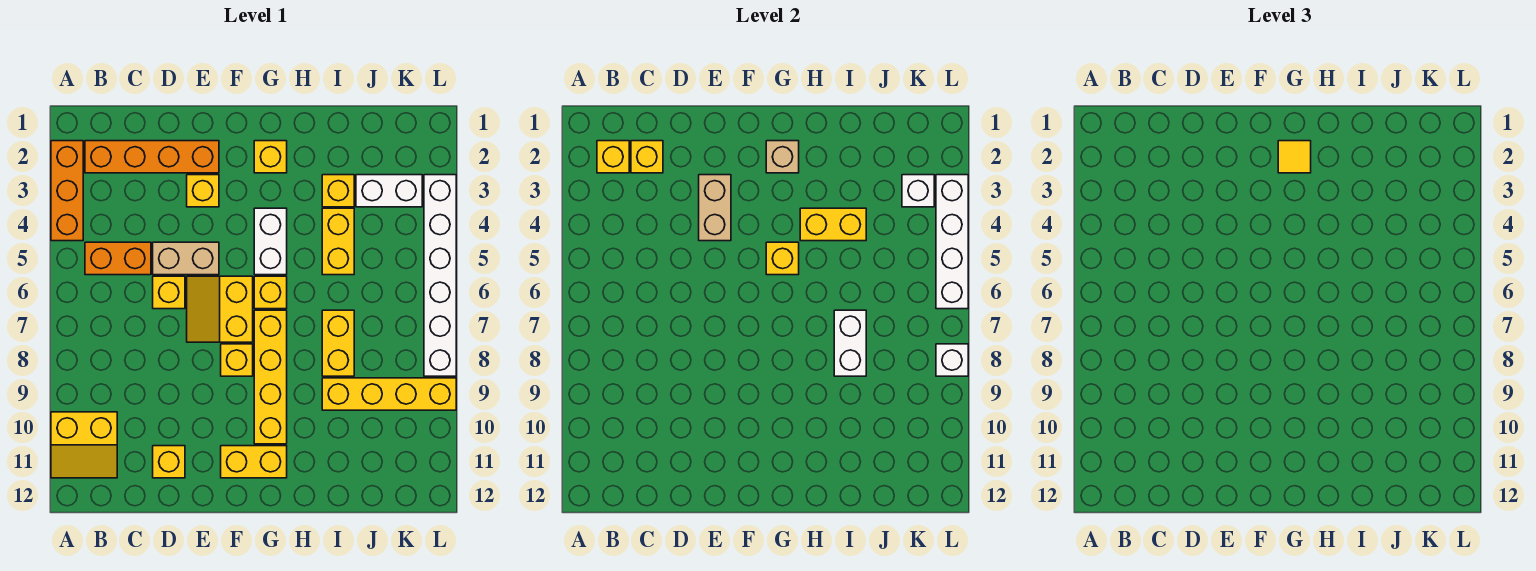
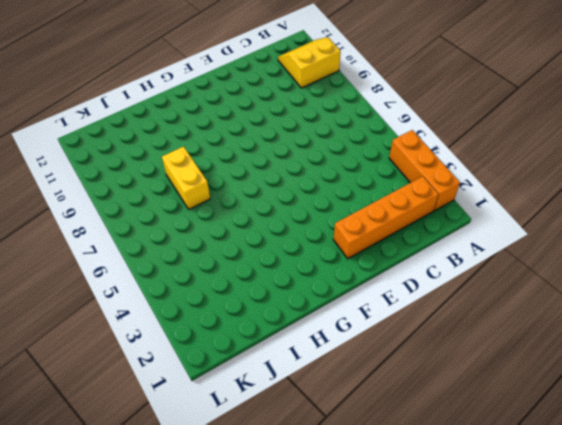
none -> orange brick B5:C5 level 1
none -> tan brick D5:E5 level 1
none -> yellow brick D6 level 1
none -> yellow brick D11 level 1

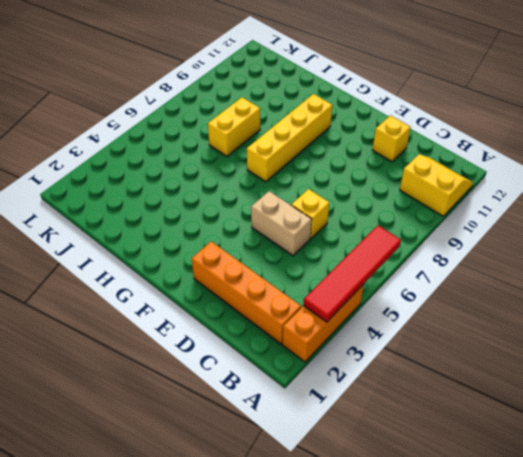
red tile A3:A6 level 2 -> none
none -> orange brick B5:C5 level 1
none -> yellow brick E3 level 1
none -> yellow slope E6:F7 level 1 top F
none -> yellow brick F8 level 1

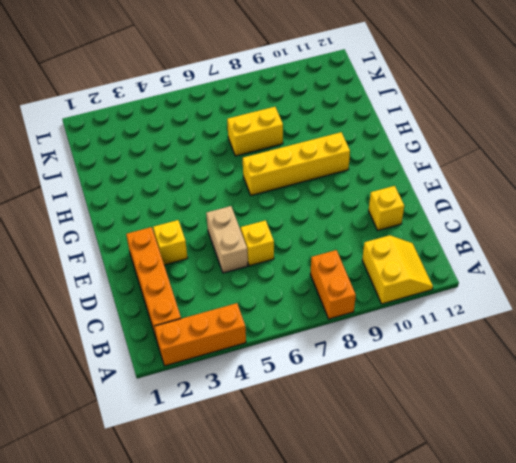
orange brick A8:B8 level 1 -> orange brick B5:C5 level 1
none -> yellow slope E6:F7 level 1 top F
none -> yellow brick F8 level 1
none -> yellow brick F11:G11 level 1
none -> yellow brick G2 level 1

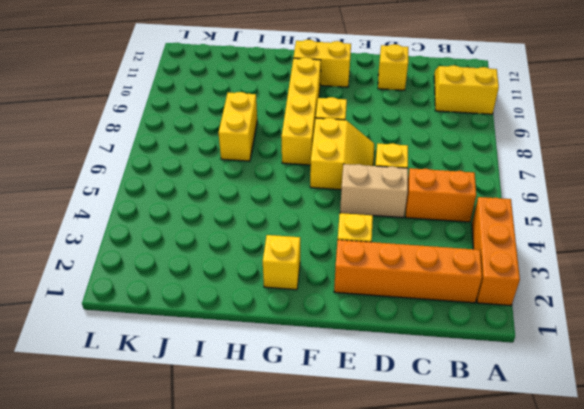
none -> white brick G4:G5 level 1
none -> yellow brick G6 level 1
none -> yellow brick I3 level 1
none -> yellow brick I4:I5 level 1

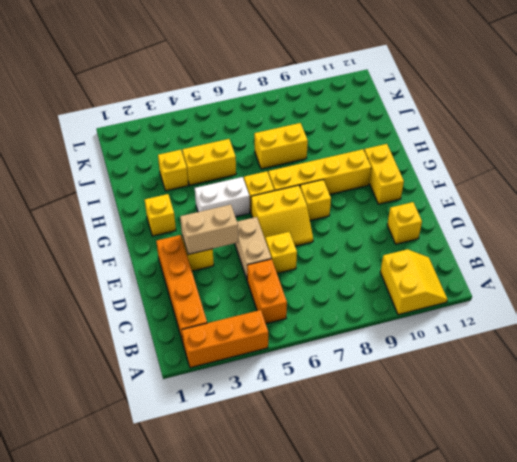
none -> yellow brick I9:L9 level 1
none -> white brick J3:K3 level 1
none -> white brick L3:L8 level 1
none -> yellow brick B2 level 2

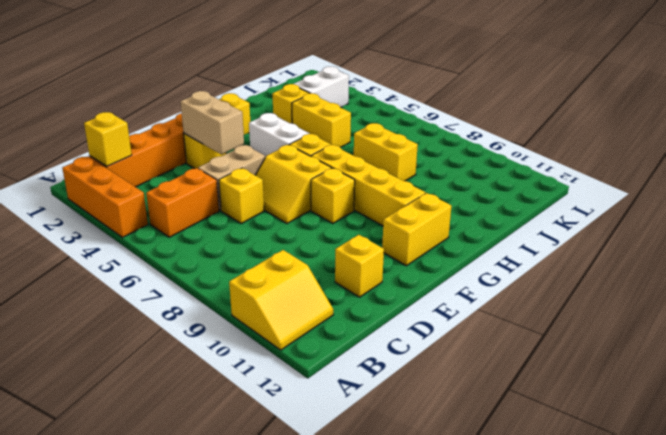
none -> yellow brick I9:L9 level 1
none -> white brick L3:L8 level 1
none -> yellow brick C2 level 2
none -> tan brick G2 level 2

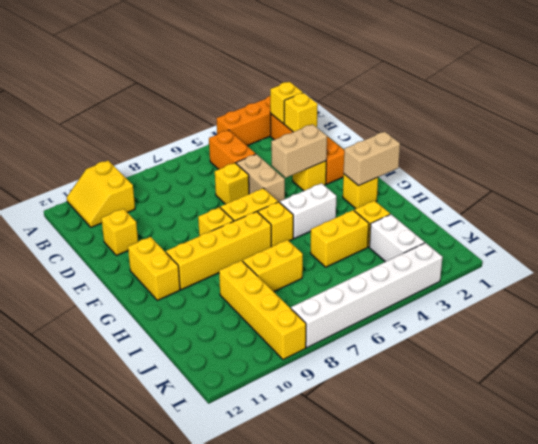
tan brick G1:G2 level 2 -> tan brick G2 level 2
none -> yellow brick G5 level 2
none -> yellow brick H4:I4 level 2
none -> white brick I7:I8 level 2
none -> white brick K3 level 2

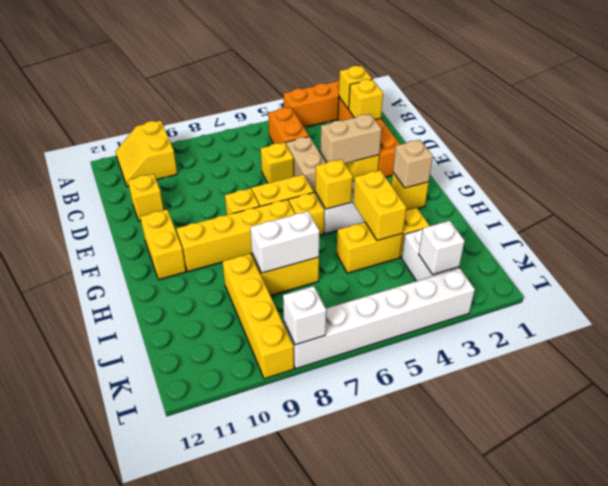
none -> white brick L3:L6 level 2
none -> yellow tile G2 level 3

